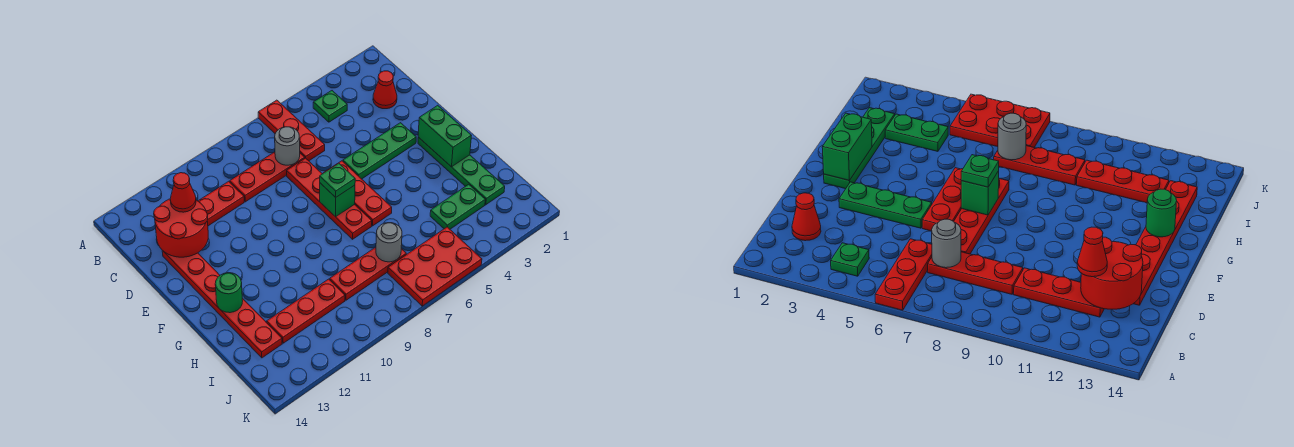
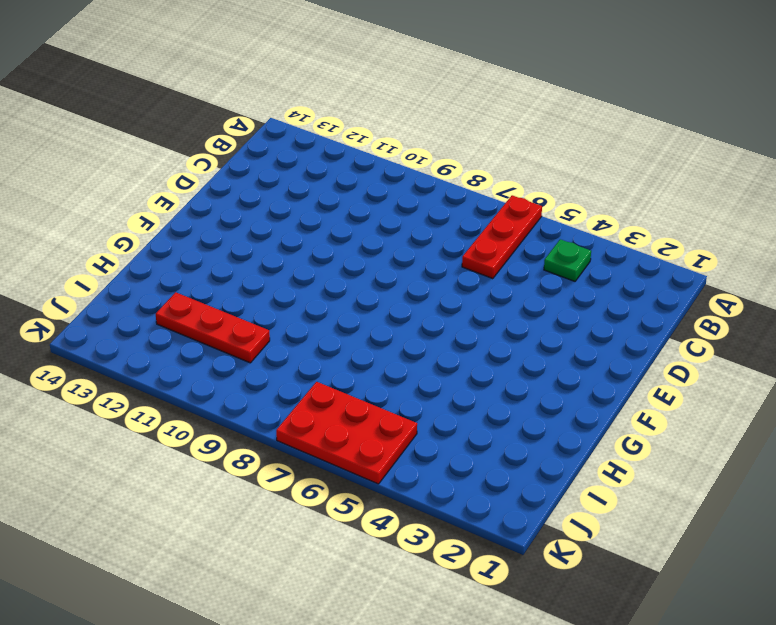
none -> red cone C2 level 1
none -> red plate C7:C9 level 1
none -> red plate C10:C12 level 1

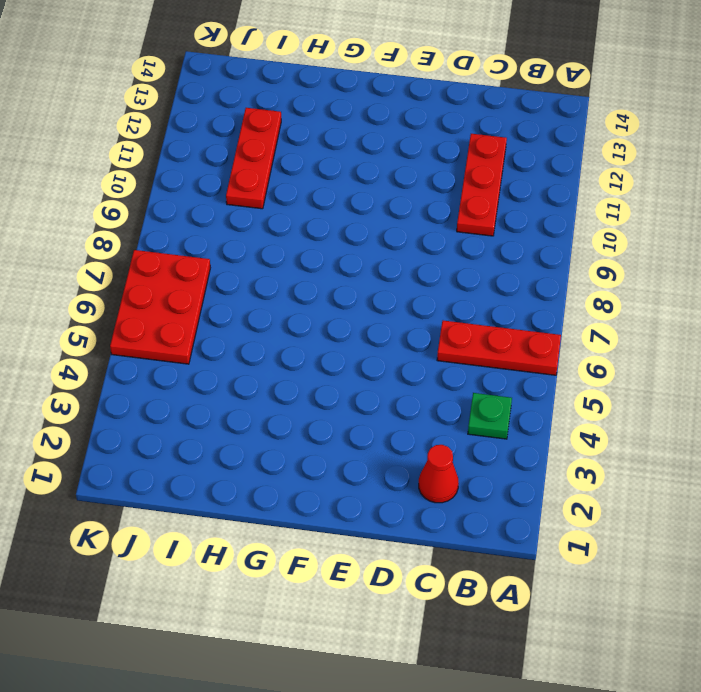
none -> red plate C7:C9 level 1
none -> red plate D7:G7 level 1
none -> red plate D13:I13 level 1

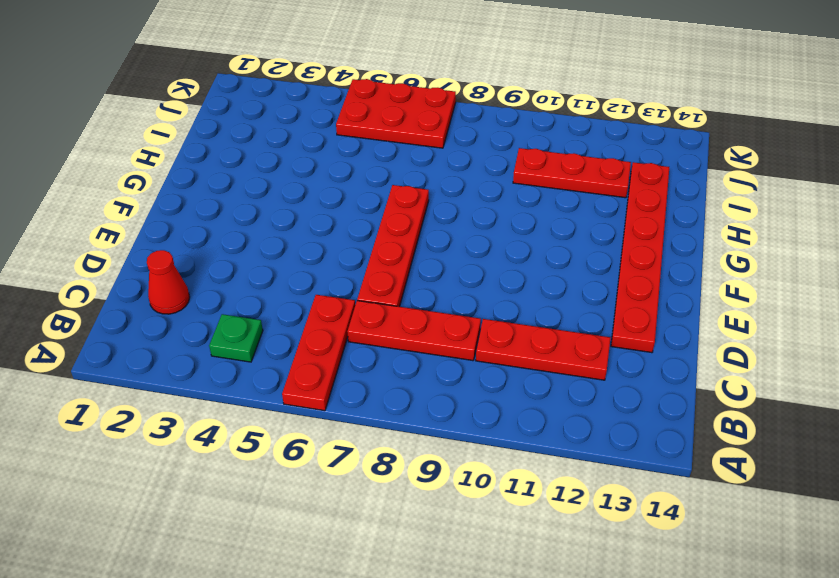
none -> green plate E3:E5 level 1
none -> red plate E6:G6 level 1
none -> green plate F2:I2 level 1

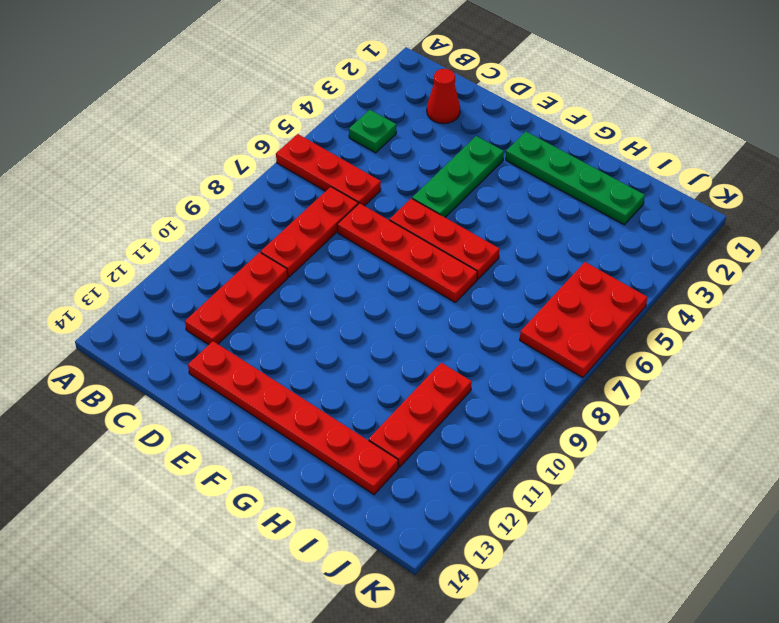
none -> green plate I3:I4 level 1
none -> red plate I7:I9 level 1
none -> grey round brick C7 level 2

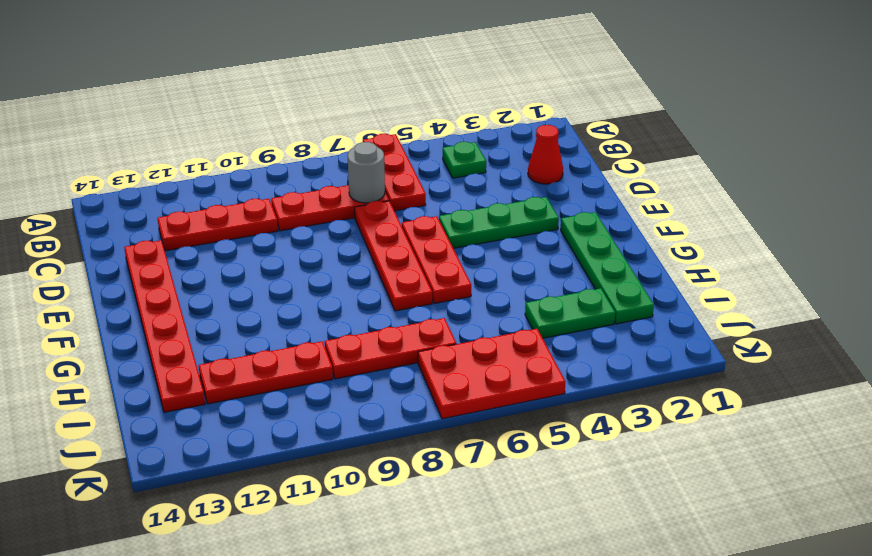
none -> red round brick C12:D13 level 2
none -> green brick F2:G2 level 2
none -> green brick F7 level 2

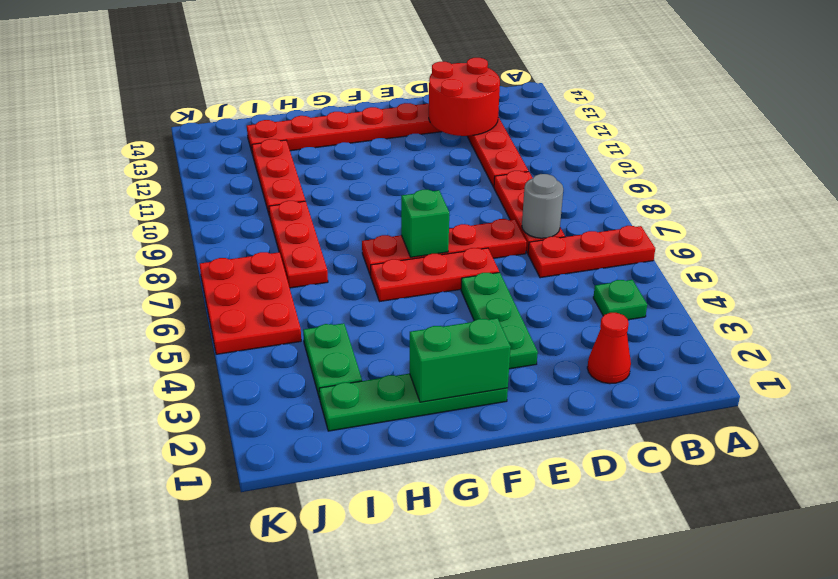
none -> green round brick G13 level 2
none -> grey round brick I7 level 2
none -> red cone C12 level 3

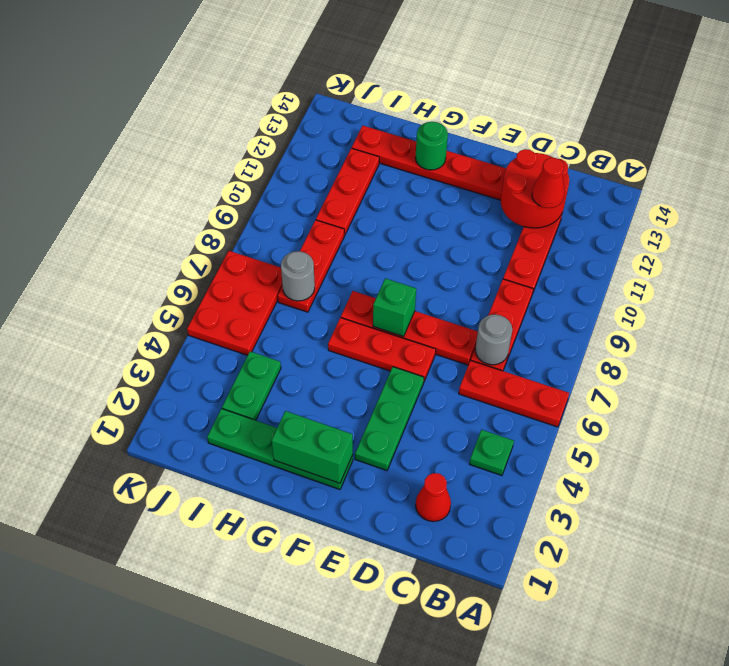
none -> green plate F7 level 3

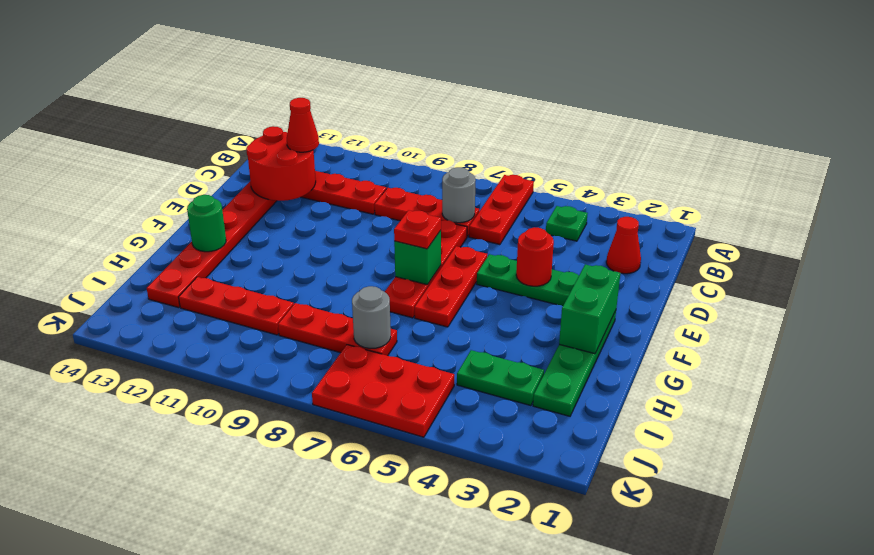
red round brick E4 level 2 -> none
red plate F7 level 3 -> green plate F7 level 3

